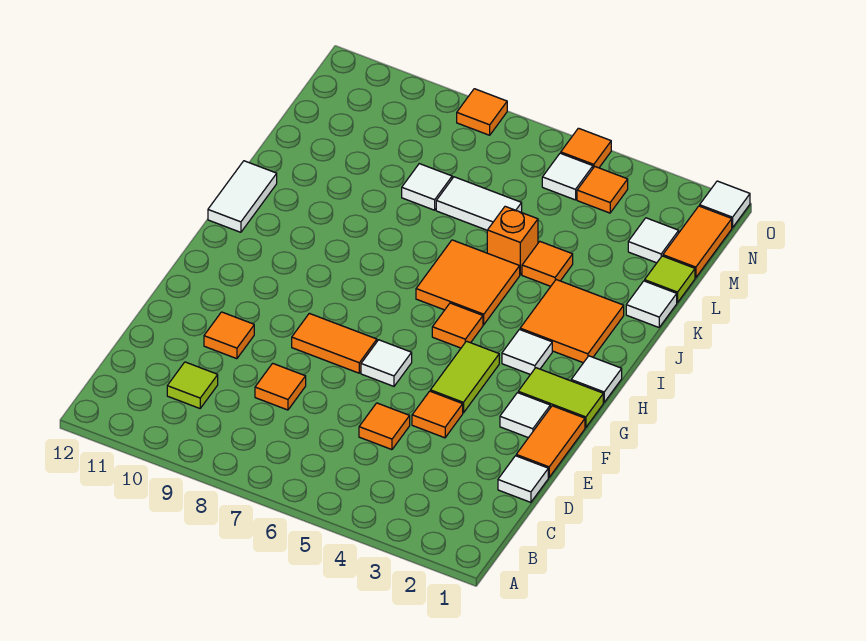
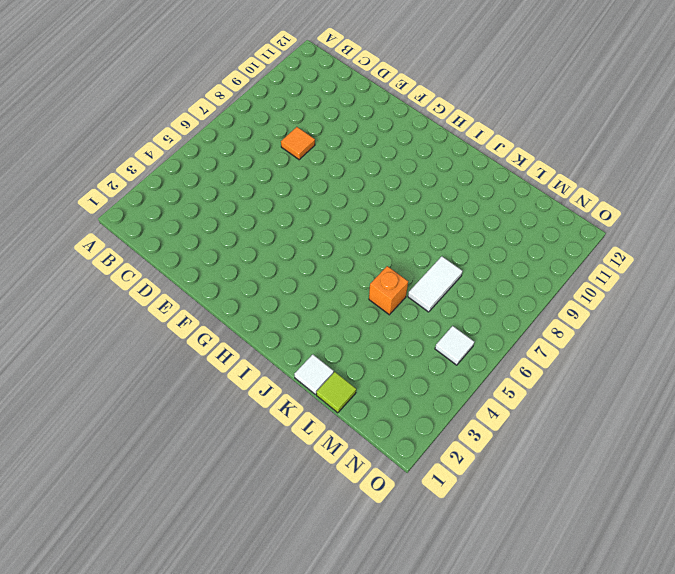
none -> lime tile C10 level 1
none -> white tile D1 level 1
none -> orange tile D5 level 1
none -> orange tile E1:F1 level 1

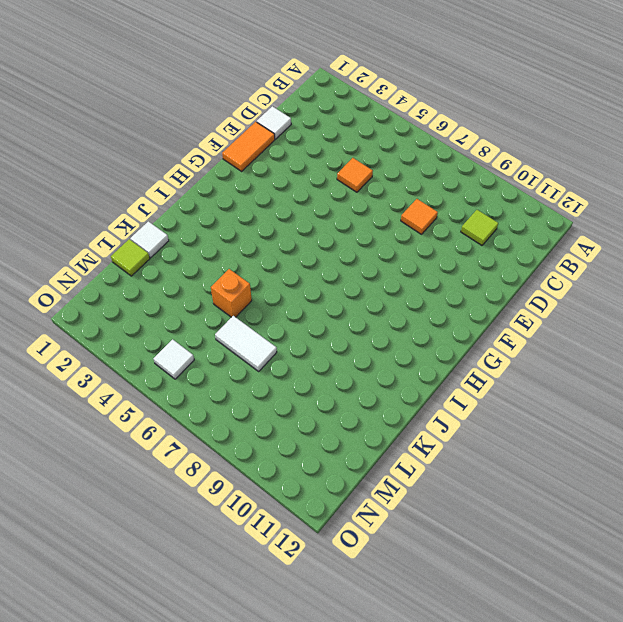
none -> orange tile E4 level 1
none -> orange tile E10 level 1
none -> white tile F2 level 1
none -> lime tile F4:G4 level 1

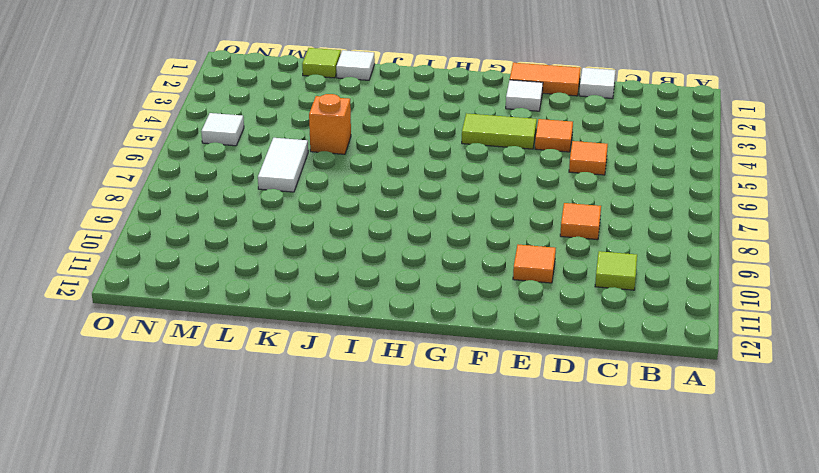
none -> white tile F6 level 1
none -> orange tile F7:F8 level 1
none -> lime tile G1:G2 level 1
none -> white tile H1 level 1

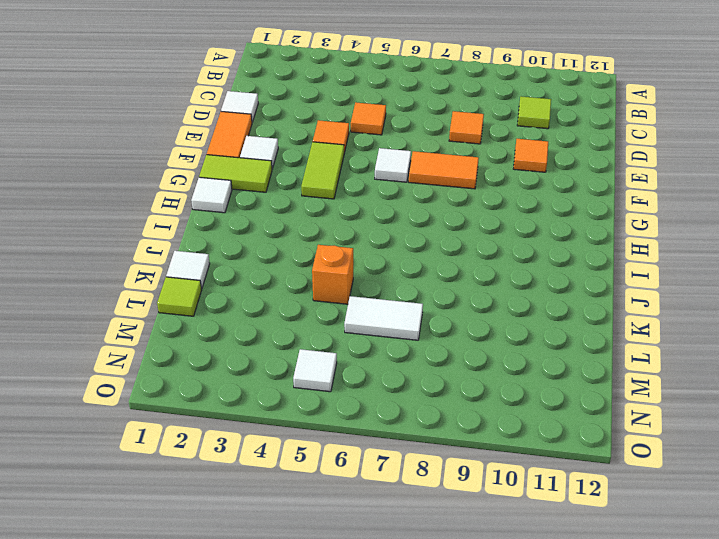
none -> white tile H3 level 1
none -> orange tile H5 level 1
none -> orange tile I2:J3 level 1
none -> orange tile I5:J6 level 1

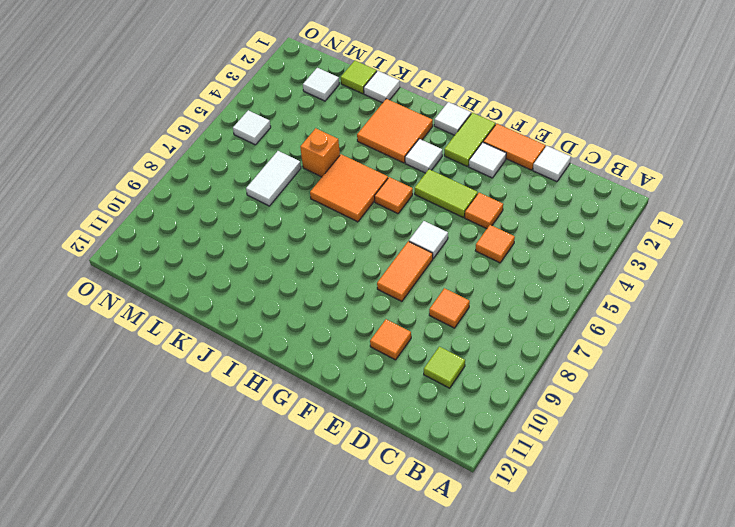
none -> white tile I12:J12 level 1
none -> orange tile K4 level 1
none -> white tile L8 level 1
none -> orange tile M1:N1 level 1

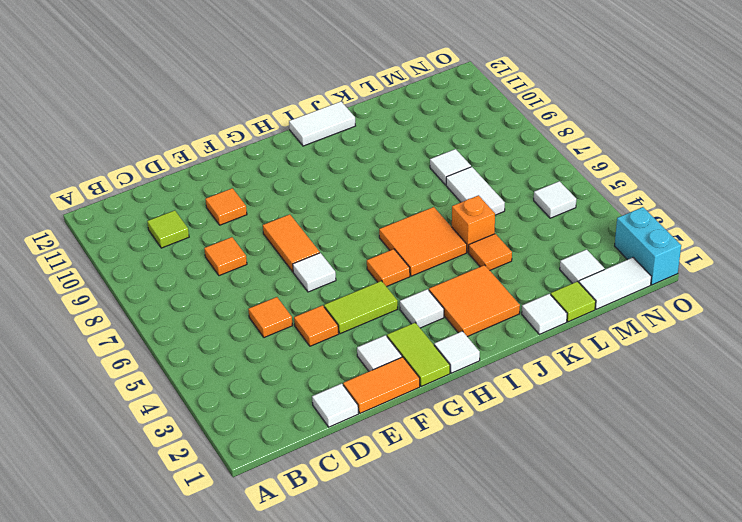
white tile M1:N1 level 1 -> orange tile M1:N1 level 1
cyan brick O1:O2 level 1 -> white tile O1 level 1
none -> orange tile N4 level 1
none -> orange tile O5 level 1
none -> orange tile O8 level 1

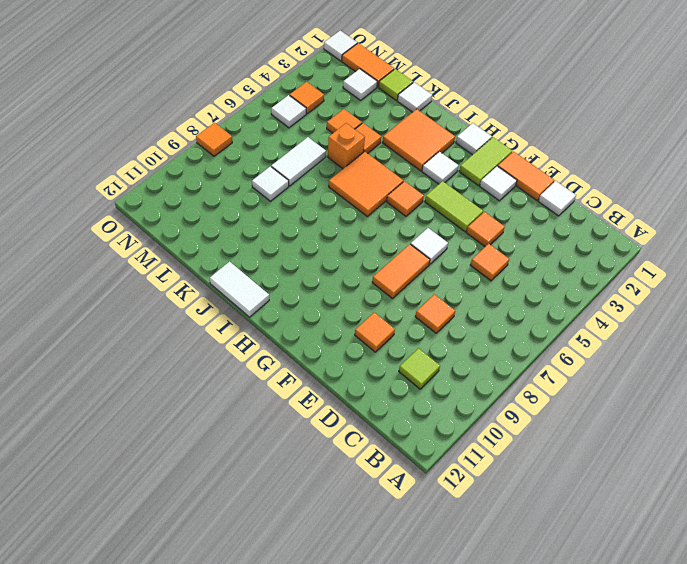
orange tile L4 level 1 -> orange tile O5 level 1

